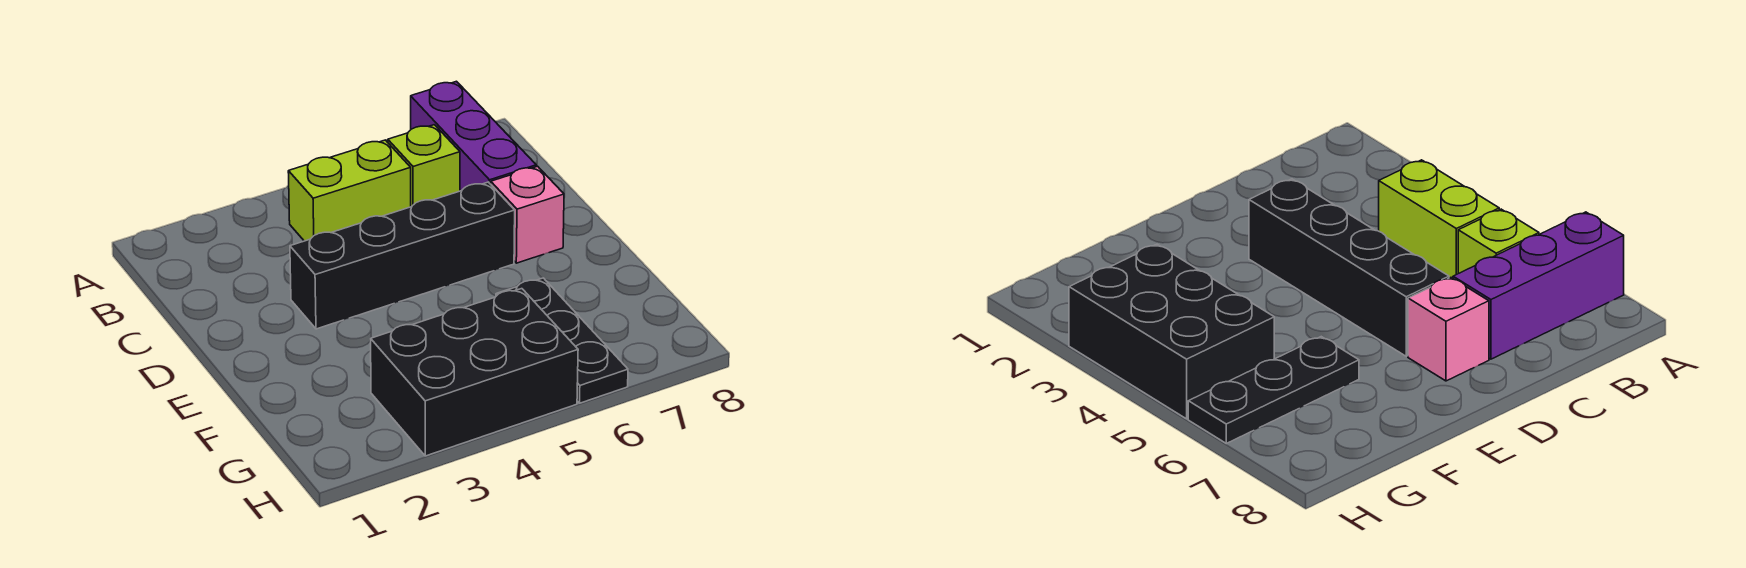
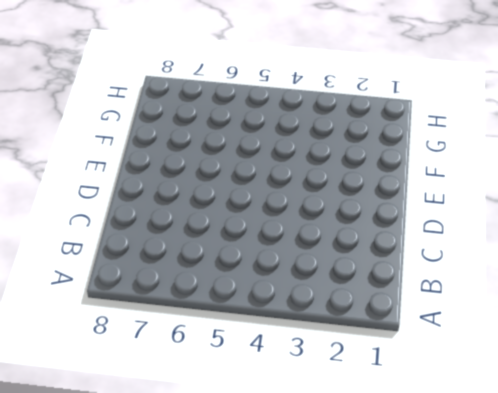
none -> purple brick A7:C7 level 1
none -> lime brick B4:B5 level 1

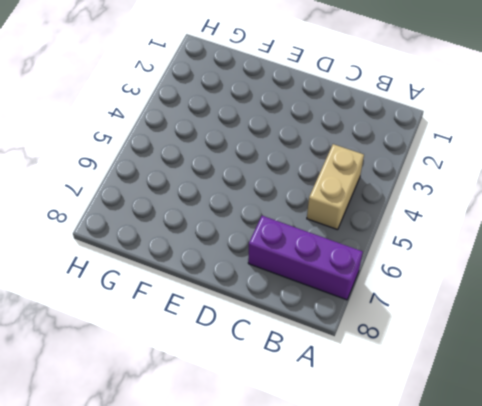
tan brick B4:B5 level 1 -> lime brick B4:B5 level 1
none -> lime brick B6 level 1
none -> black brick D3:D6 level 1

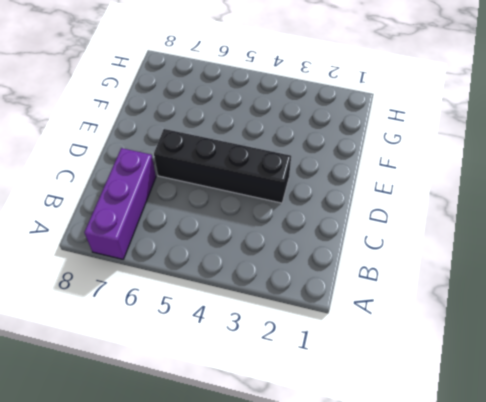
none -> lime brick B4:B5 level 1
none -> lime brick B6 level 1

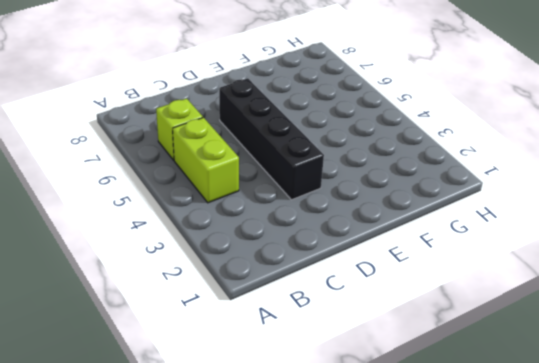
none -> purple brick A7:C7 level 1
none -> pink brick D7 level 1

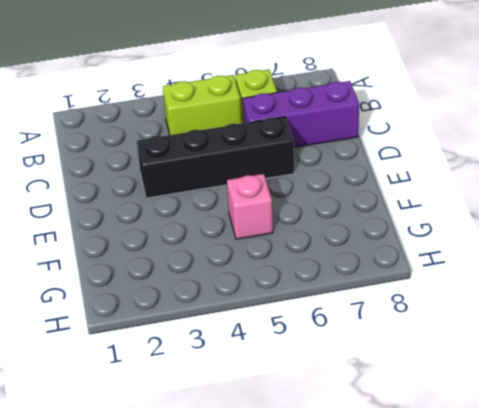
purple brick C6:C8 level 1 -> purple brick A7:C7 level 1
pink brick F5 level 1 -> pink brick D7 level 1
none -> black plate F6:H6 level 1
none -> black brick G3:H5 level 1

